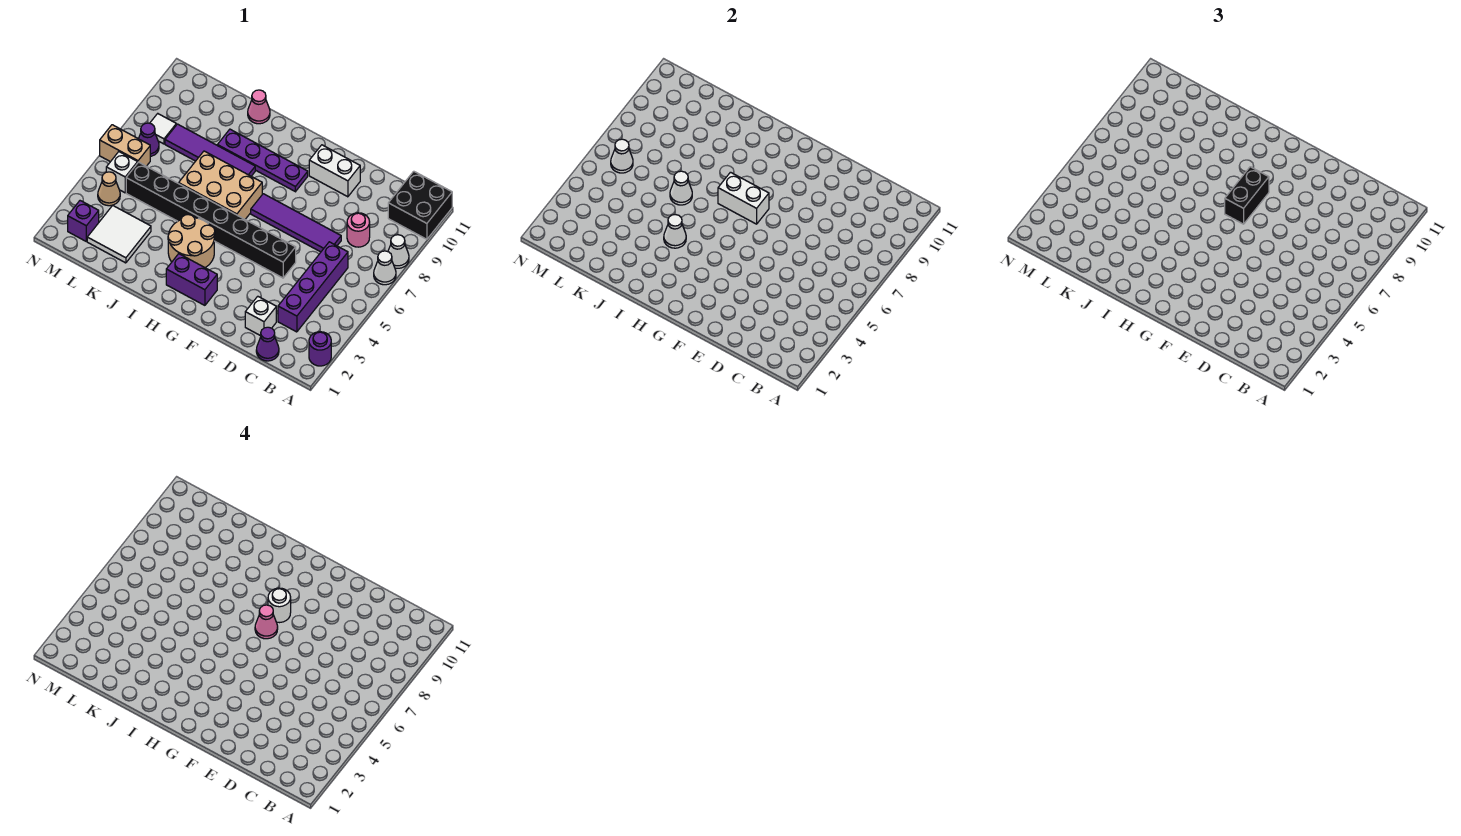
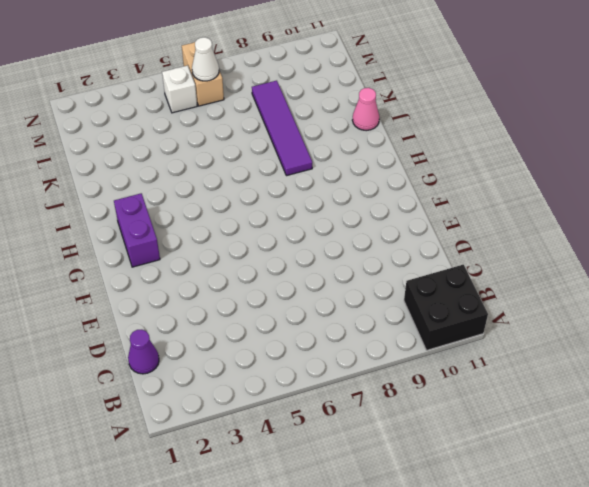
none -> purple round brick A2 level 1
none -> white cone A7 level 1
none -> white cone A8 level 1
none -> purple brick C3:C6 level 1

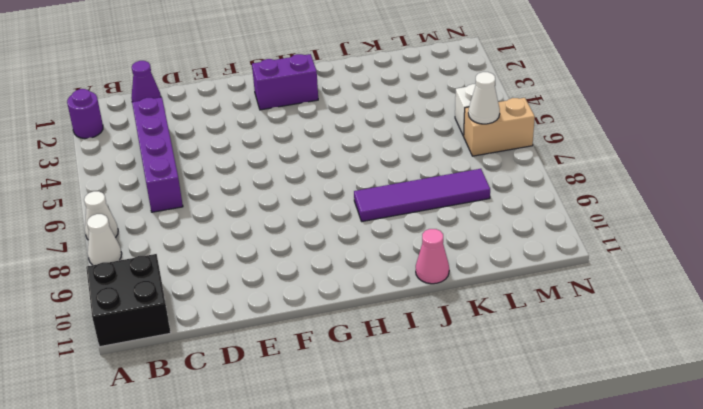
none -> pink round brick C8 level 1
none -> white brick D2 level 1
none -> purple tile D7:G7 level 1
none -> black brick E5:L5 level 1

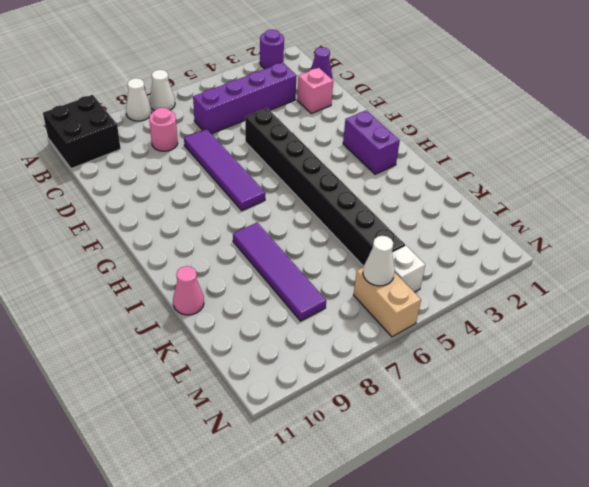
pink brick D2 level 1 -> white brick D2 level 1
none -> white brick E10:F10 level 1
none -> purple plate G9:J9 level 1
none -> tan round brick H3:I4 level 1
none -> tan brick H6:J7 level 1

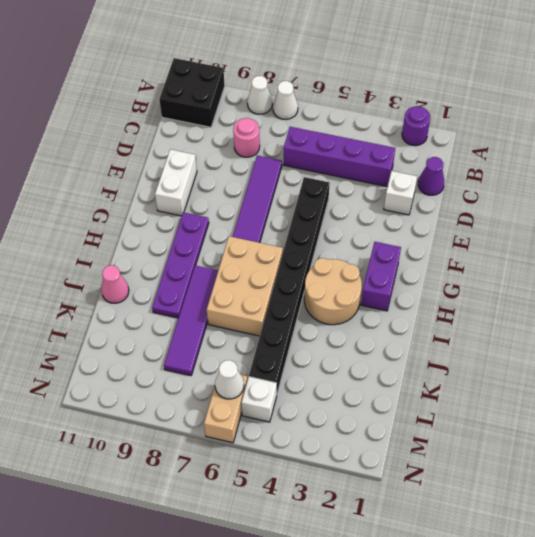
none -> white tile K2:L3 level 1
none -> purple brick M2 level 1
none -> tan cone M4 level 1
none -> purple cone M7 level 1

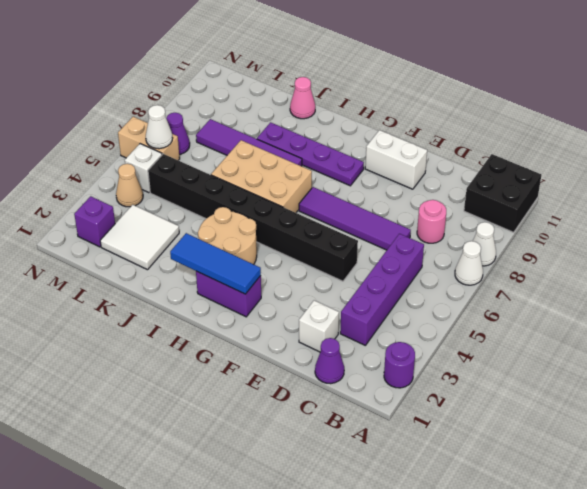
blue tile G2:I2 level 2 -> none
none -> white tile M8 level 1
none -> white brick G7:H7 level 2
none -> white cone I4 level 2
none -> white cone J6 level 2

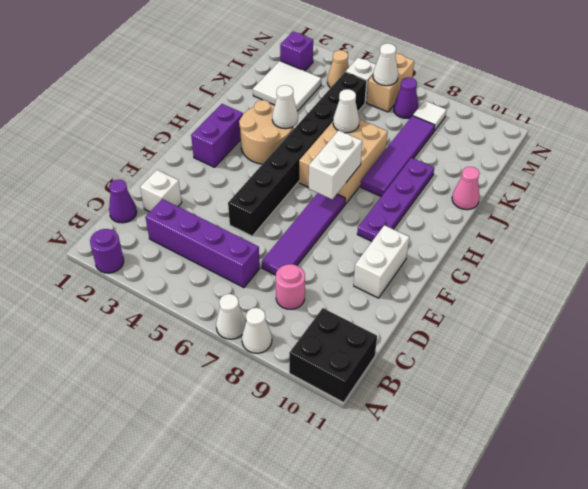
none -> black brick G7:G8 level 3
none -> pink cone G7 level 4
none -> white round brick G8 level 4

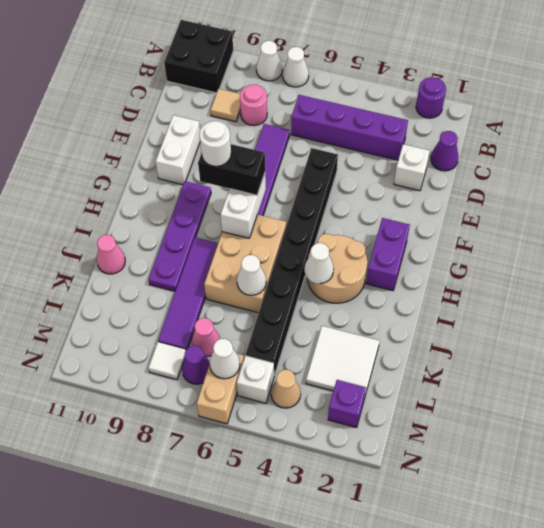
tan tile C9 level 1 -> none
pink cone L7 level 1 -> pink cone G7 level 4

